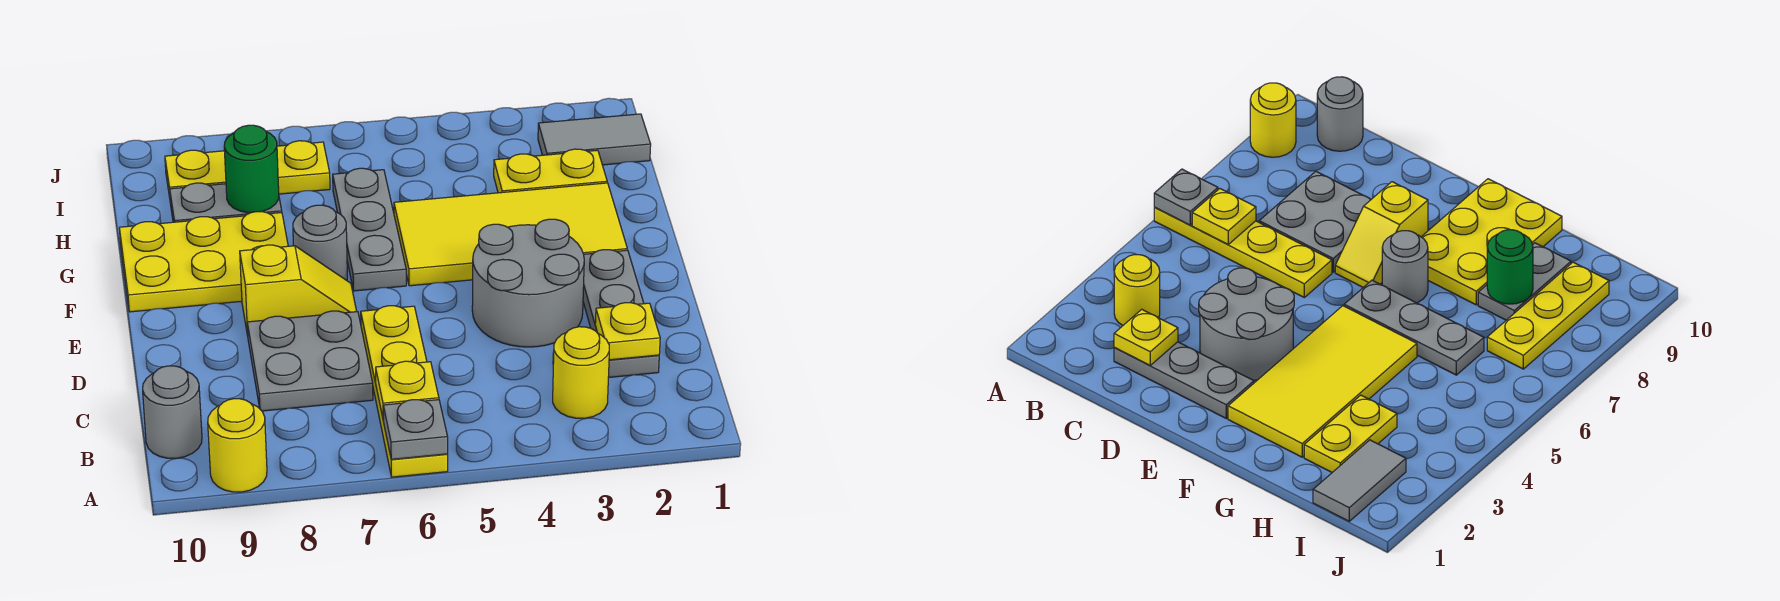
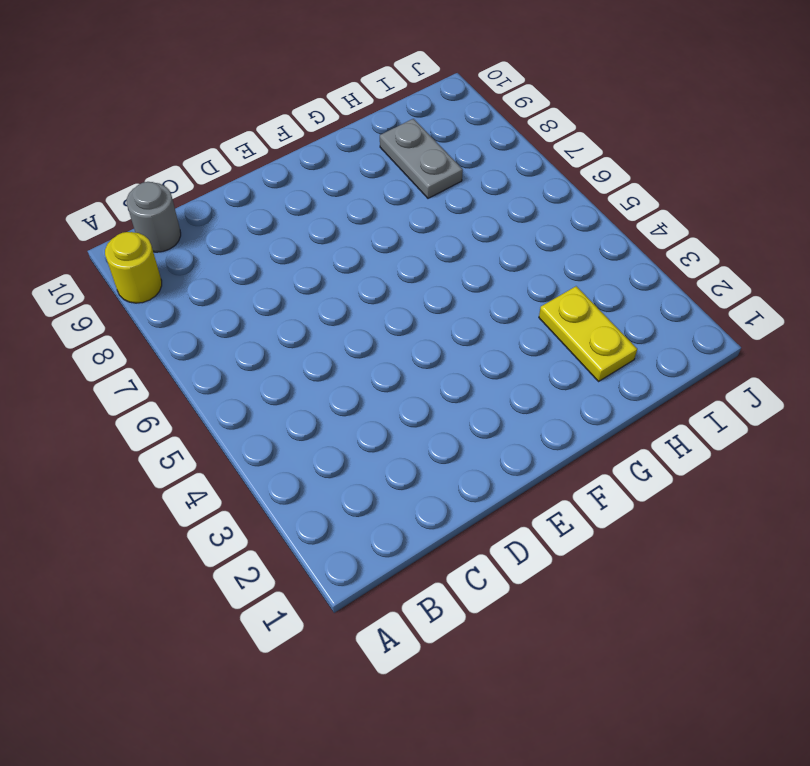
none -> yellow plate A6:D6 level 1
none -> yellow round brick B3 level 1
none -> grey plate C2:E2 level 1

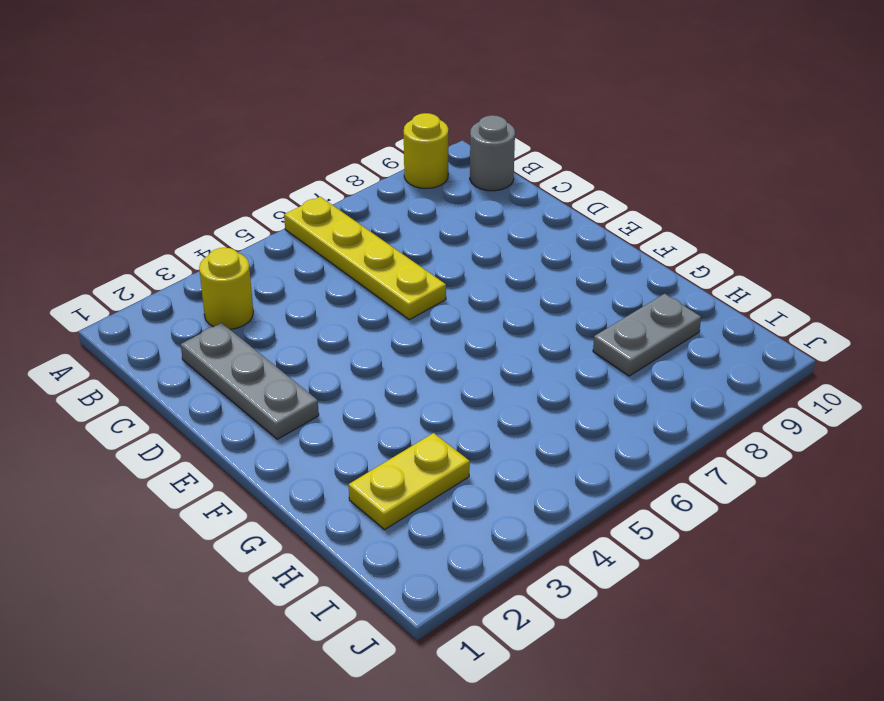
none -> grey plate C7:D8 level 1
none -> grey round brick D3:E4 level 1
none -> yellow slope E7:E8 level 1 top 8

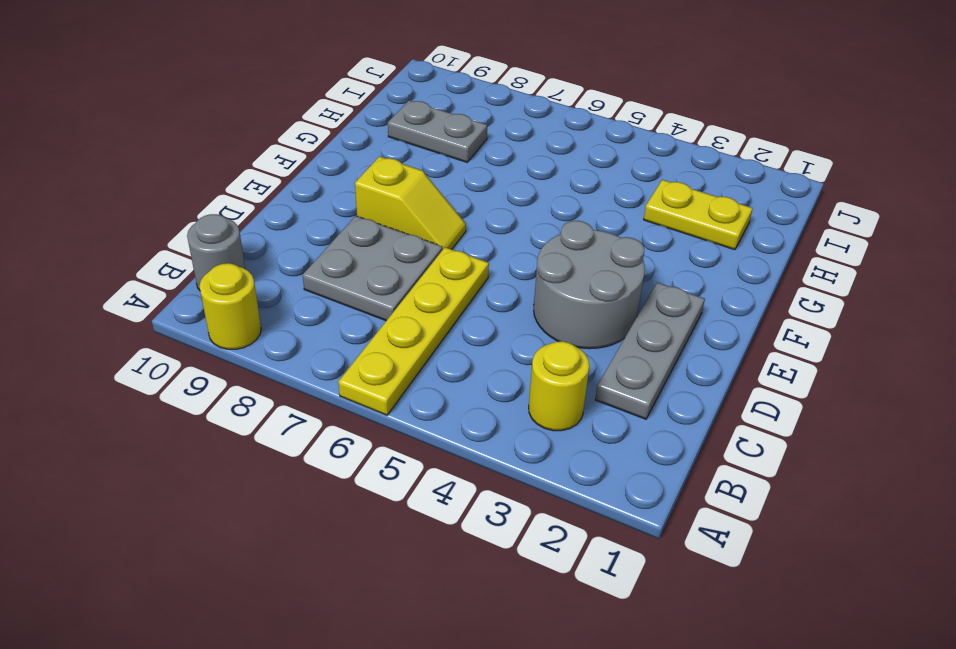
none -> yellow tile F2:G5 level 1
none -> grey plate F6:H6 level 1
none -> grey round brick F7 level 1

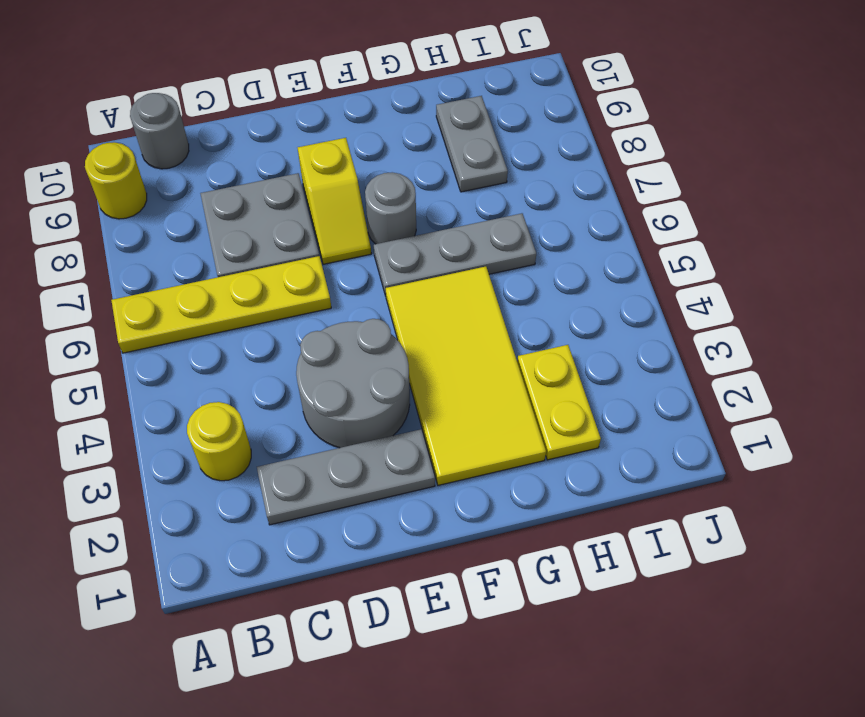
none -> yellow plate F8:G10 level 1
none -> grey tile I1:I2 level 1
none -> yellow plate I7:I9 level 1

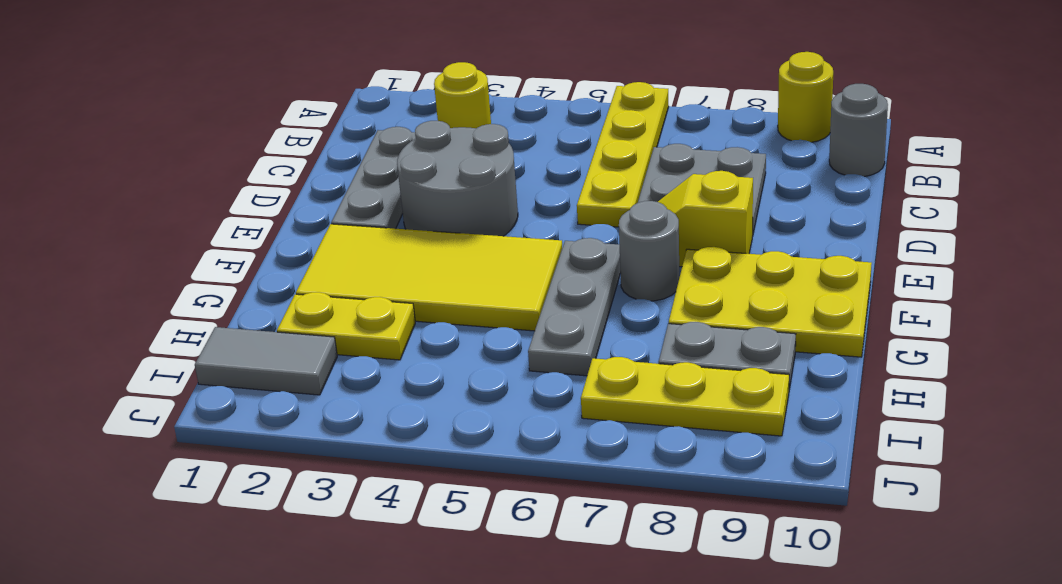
none -> grey plate A6 level 2
none -> yellow plate B6 level 2
none -> yellow plate C2 level 2

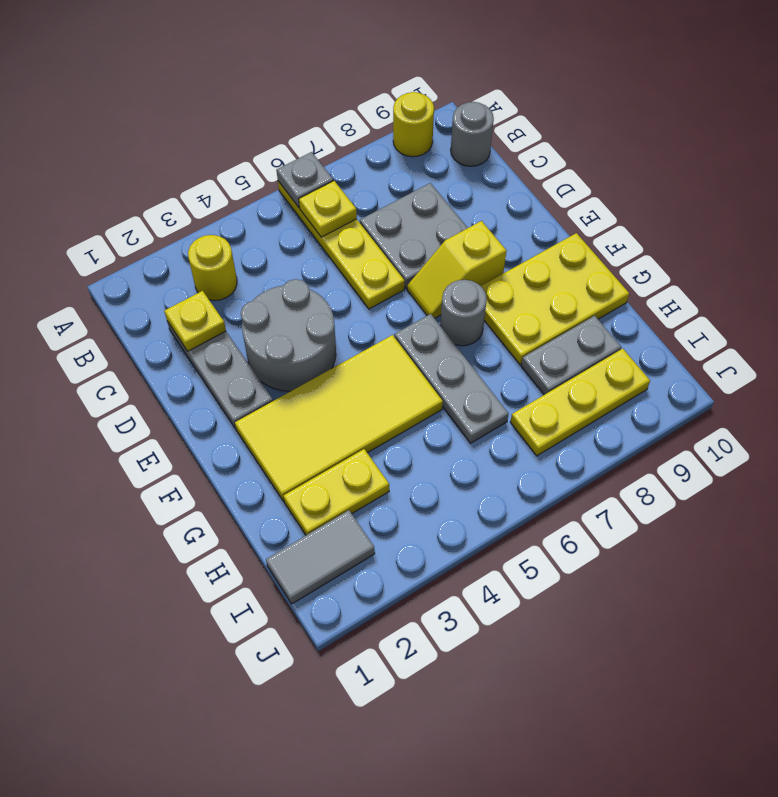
none -> green round brick H8 level 2

